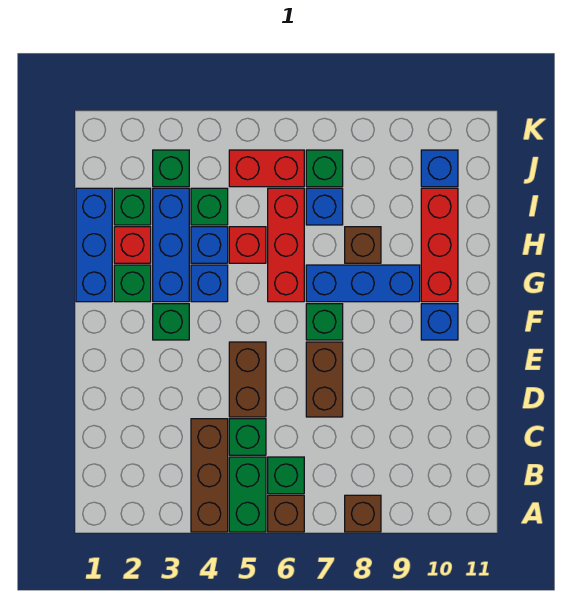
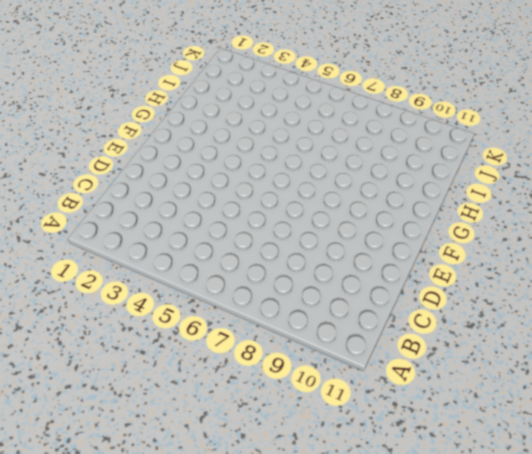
none -> brown brick A4:C4 level 1
none -> green brick A5:B5 level 1
none -> brown brick A6 level 1

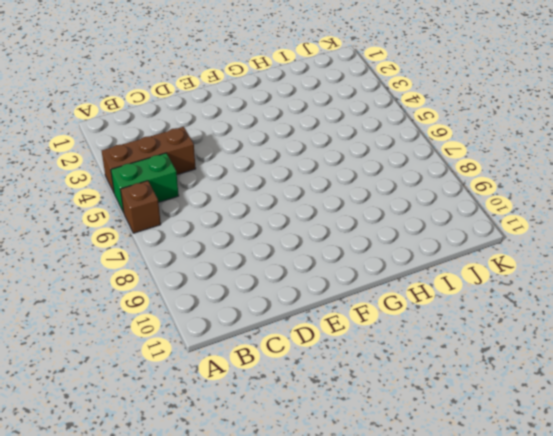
none -> brown brick A8 level 1
none -> green brick B6 level 1
none -> green brick C5 level 1

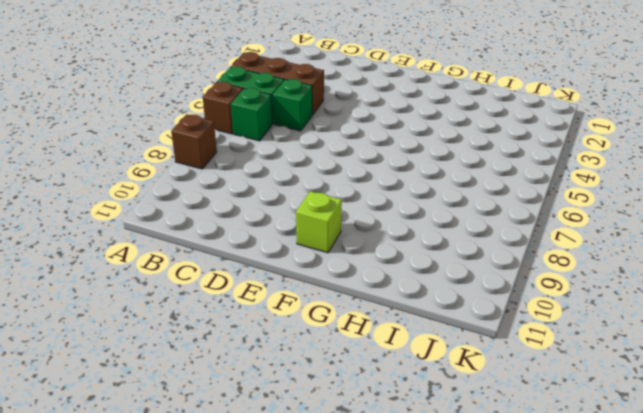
lime brick F10 level 1 -> blue brick F10 level 1
none -> brown brick D5:E5 level 1
none -> brown brick D7:E7 level 1
none -> green brick F3 level 1

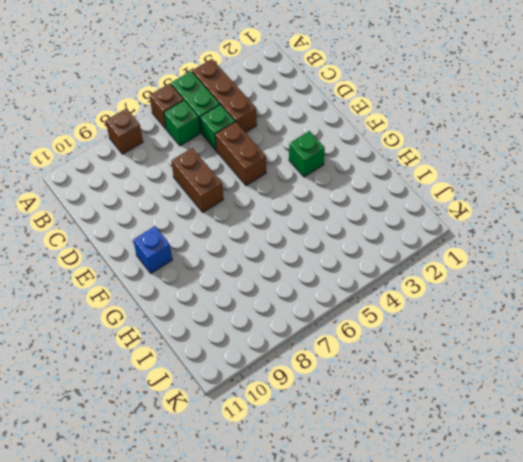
none -> green brick F7 level 1
none -> blue brick G1:I1 level 1
none -> green brick G2 level 1

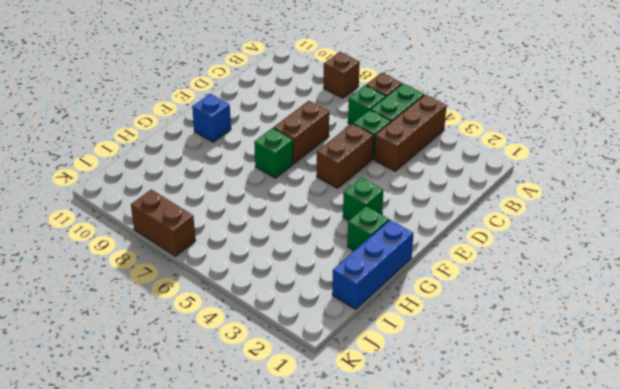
brown brick K7:K8 level 1 -> none
none -> blue brick G3:I3 level 1
none -> blue brick G4 level 1
none -> red brick G6:I6 level 1

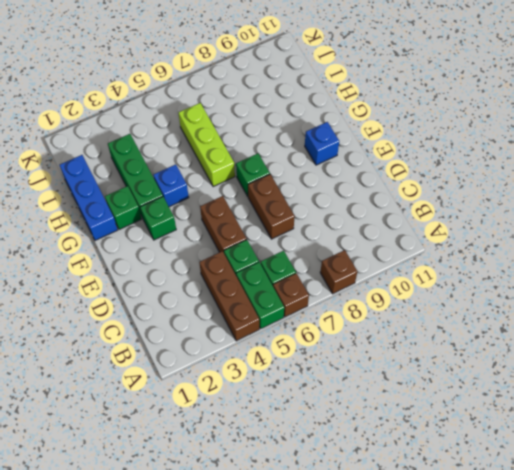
green brick G3:I3 level 1 -> blue brick G3:I3 level 1
lime brick G6:I6 level 1 -> red brick G6:I6 level 1
none -> blue brick G7:G9 level 1
none -> red brick G10:I10 level 1
none -> red brick H2 level 1

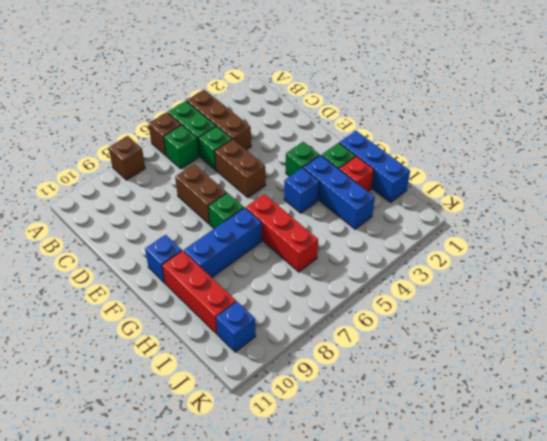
none -> blue brick H4 level 1
none -> red brick H5 level 1
none -> brown brick H8 level 1

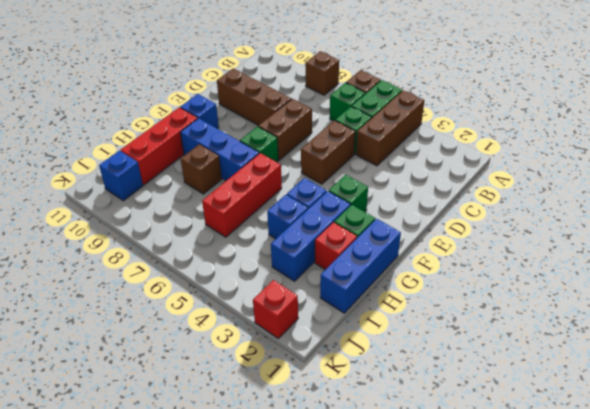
brown brick D8:D10 level 1 -> none
red brick K2 level 1 -> red brick H5 level 1
none -> green brick I2 level 1
none -> green brick I4 level 1
none -> blue brick I7 level 1

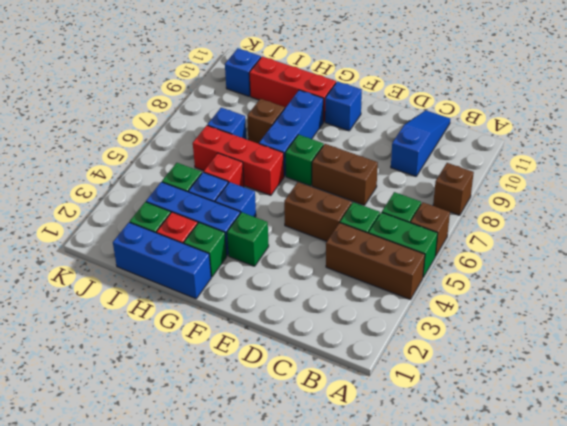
blue slope C9:C11 level 1 top 9 -> none
none -> green brick J3 level 1
none -> red brick J5:J6 level 1
none -> green brick J7 level 1

